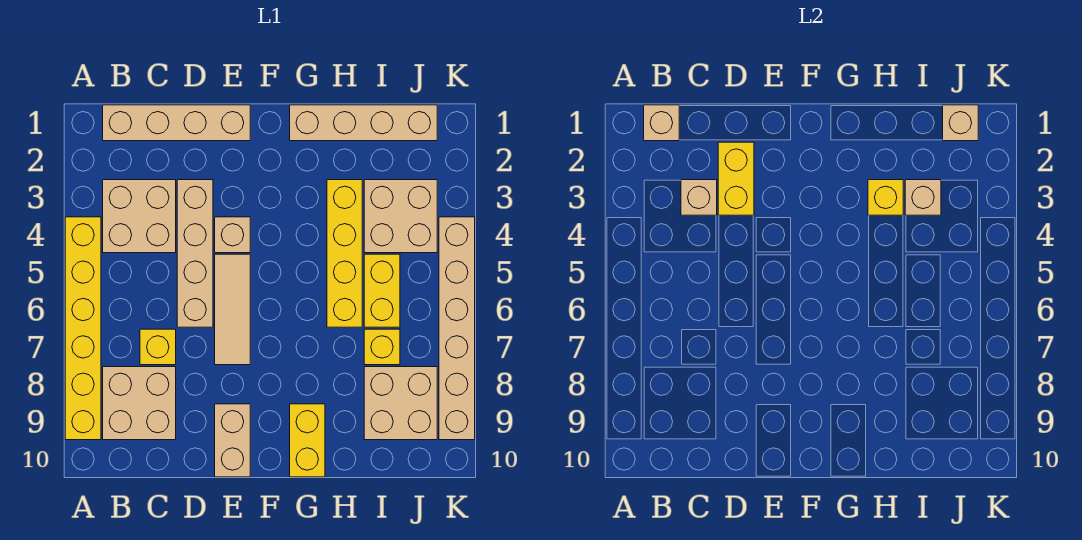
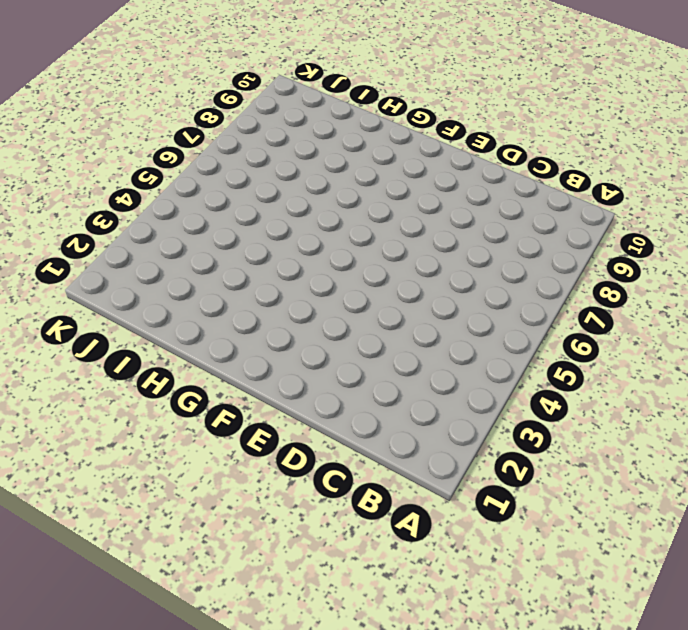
none -> yellow brick A4:A9 level 1
none -> tan brick B1:E1 level 1
none -> tan brick B3:C4 level 1

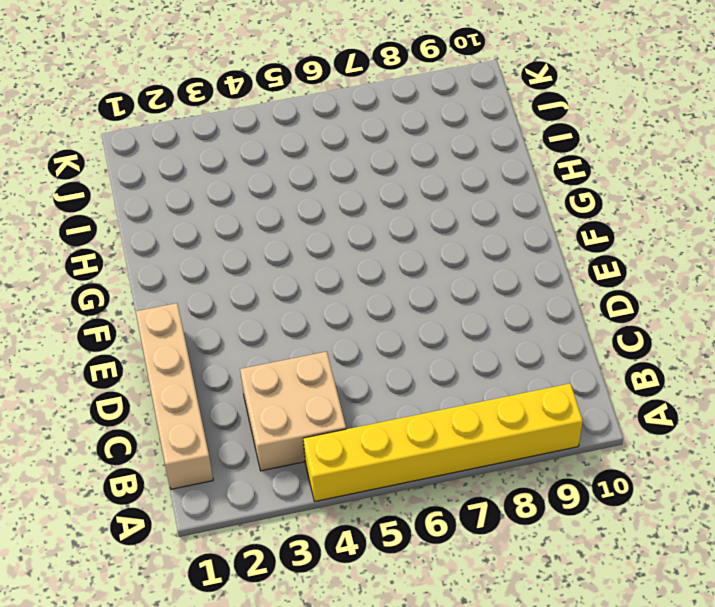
none -> tan brick B8:C9 level 1
none -> yellow brick C7 level 1
none -> tan brick D3:D6 level 1

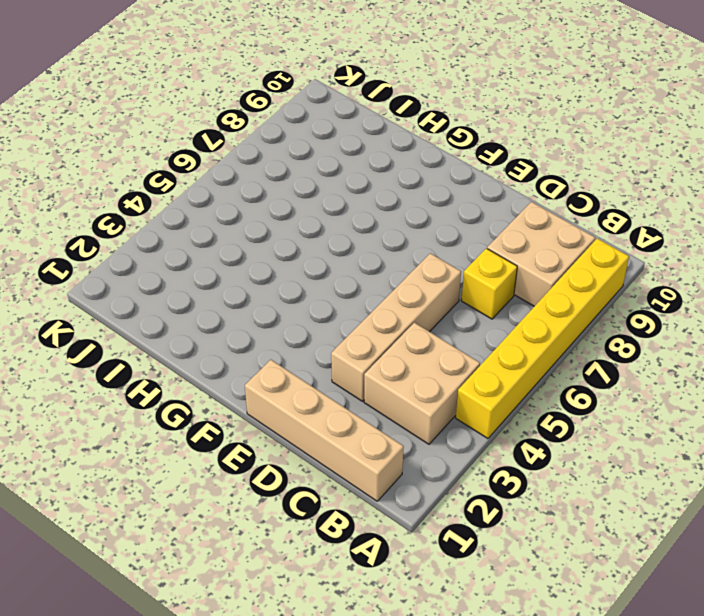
none -> tan brick E4 level 1
none -> tan tile E5:E7 level 1
none -> tan brick E9:E10 level 1

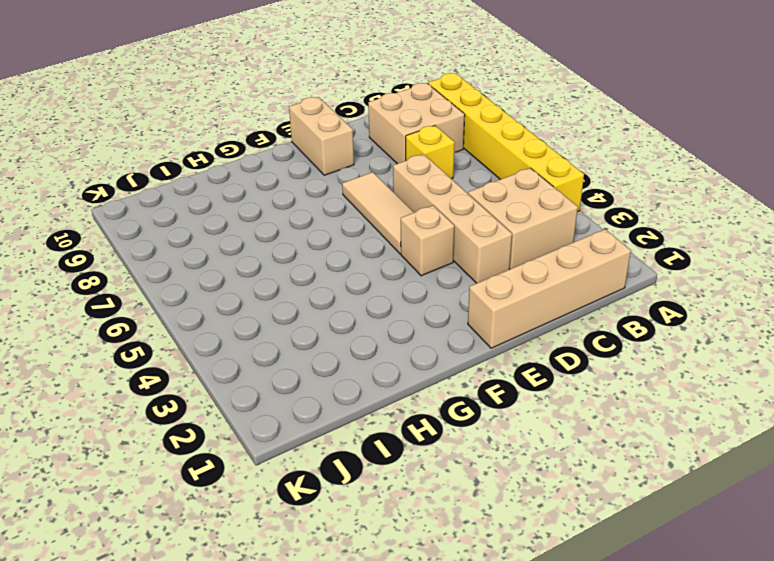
none -> tan brick G1:J1 level 1
none -> yellow brick G9:G10 level 1
none -> yellow brick H3:H6 level 1

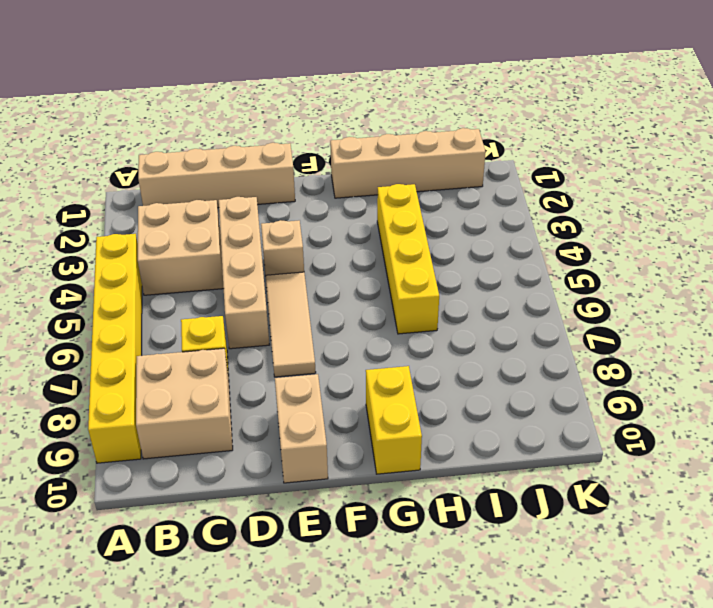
none -> tan brick I3:J4 level 1
none -> yellow brick I5:I6 level 1
none -> yellow brick I7 level 1

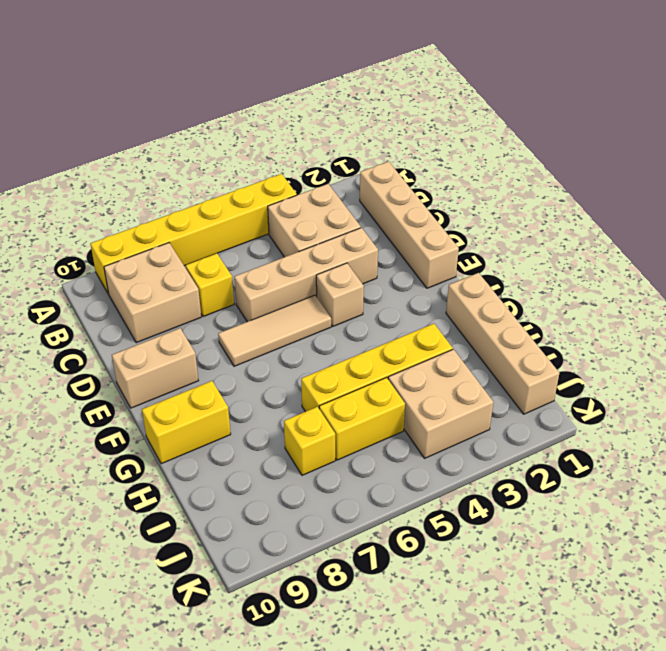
none -> tan brick I8:J9 level 1
none -> tan brick K4:K9 level 1
none -> tan brick B1 level 2

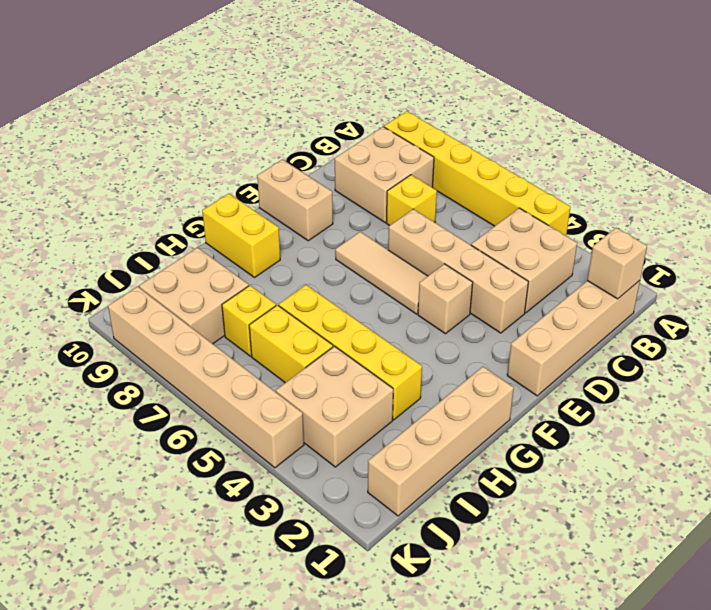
none -> tan brick C3 level 2
none -> yellow brick D2:D3 level 2
none -> yellow brick H3 level 2

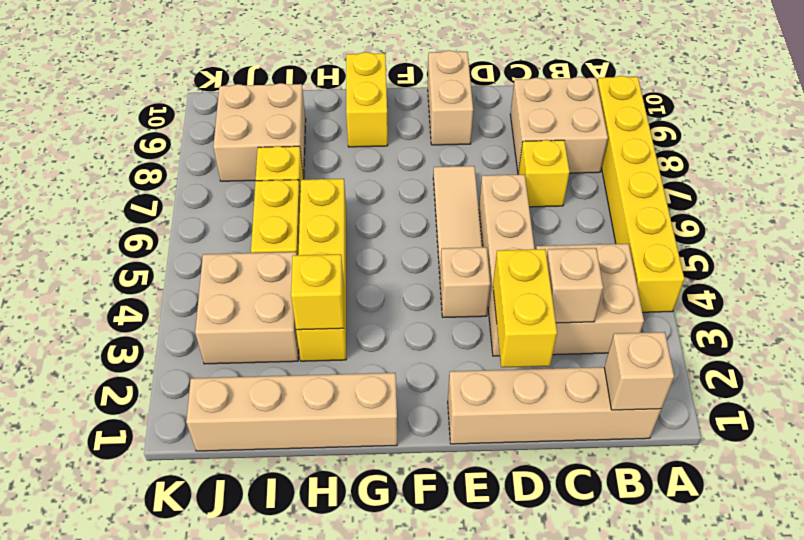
none -> tan brick K4:K9 level 1
none -> tan brick I3 level 2
none -> tan brick J1 level 2

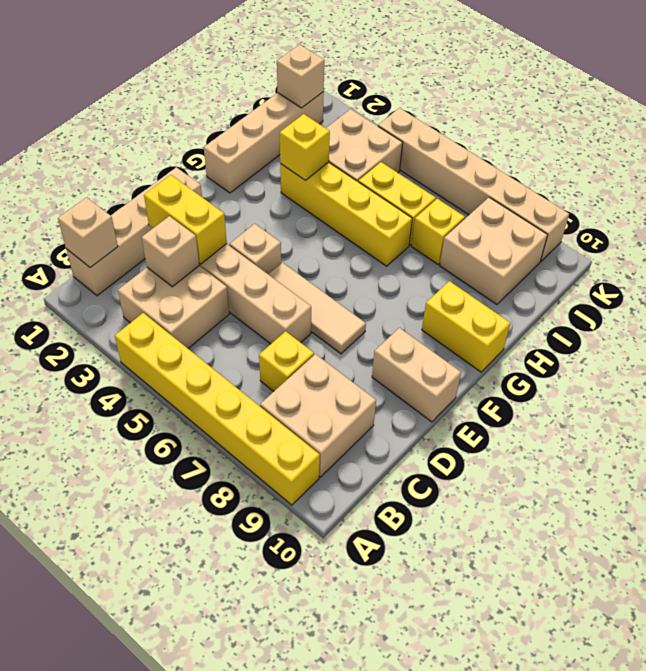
none -> tan brick I3 level 2

